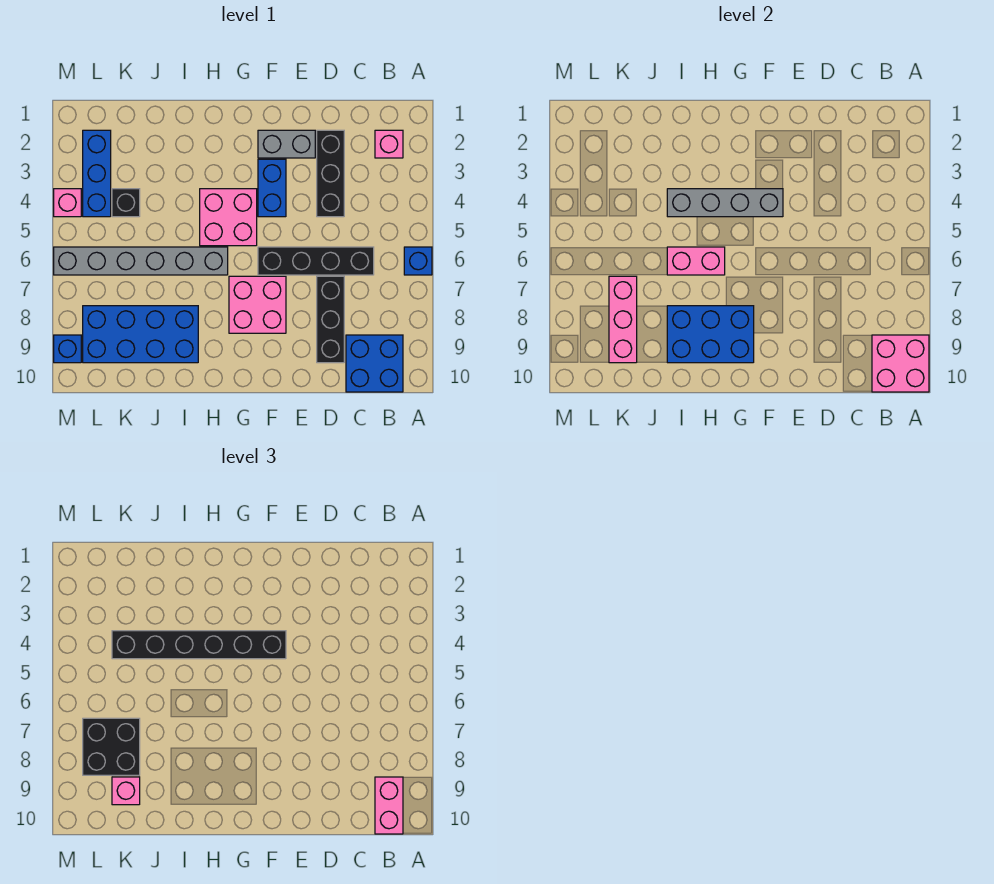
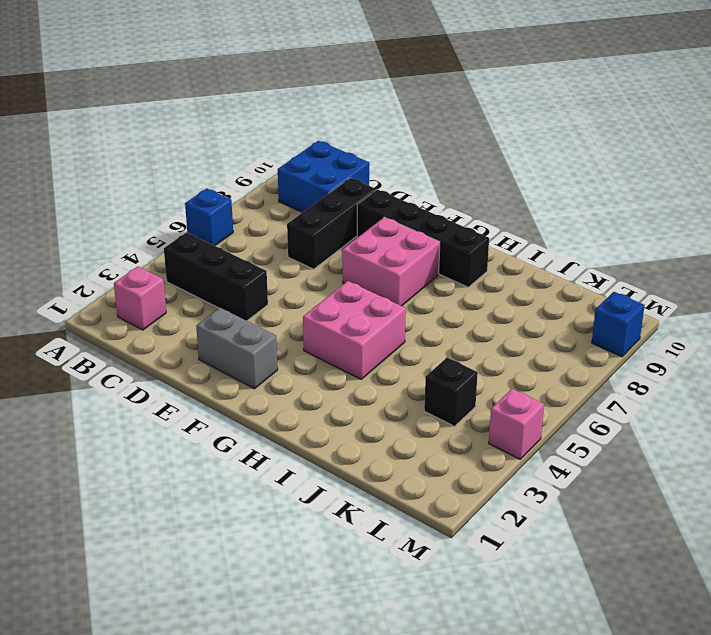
black brick B4:D4 level 1 -> black brick D2:D4 level 1
black brick E9:H9 level 1 -> black brick C6:F6 level 1
none -> blue brick F3:F4 level 1
none -> grey brick H6:M6 level 1
none -> blue brick I8:L9 level 1

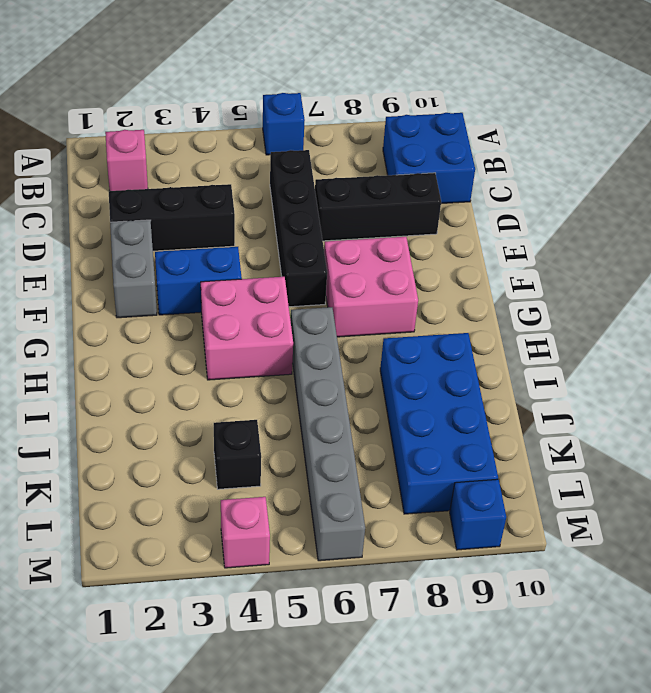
none -> blue brick L2:L4 level 1
none -> pink brick A9:B10 level 2
none -> grey brick F4:I4 level 2

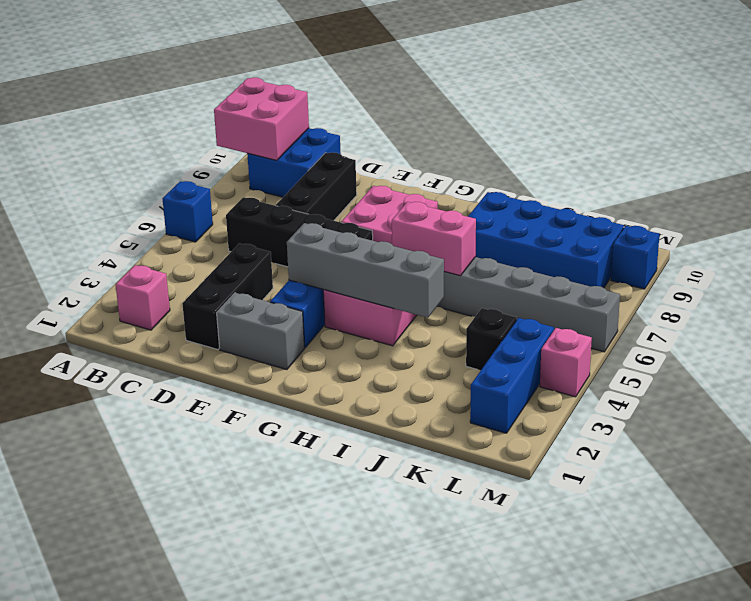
none -> blue brick G8:I9 level 2
none -> pink brick K7:K9 level 2
none -> pink brick B9:B10 level 3

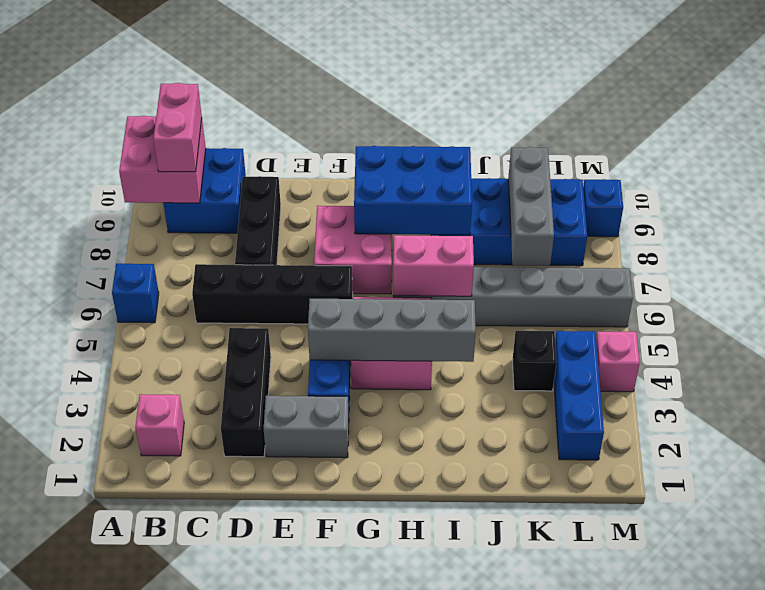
grey brick K7:K9 level 2 -> pink brick K7:K9 level 2
none -> black brick F4:K4 level 3
none -> black brick K7:L8 level 3
none -> pink brick K9 level 3

